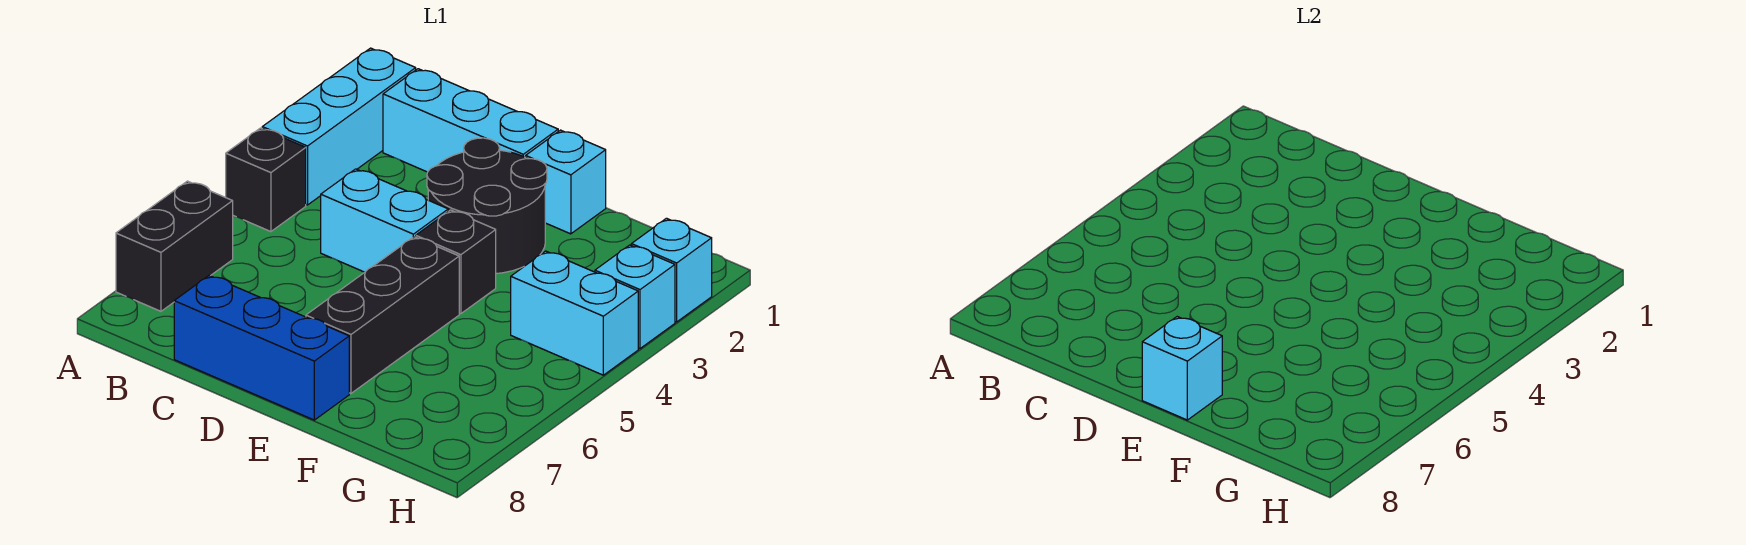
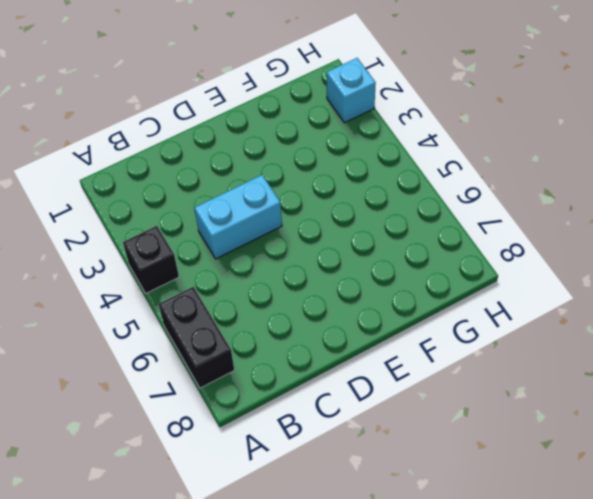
none -> cyan brick A1:A3 level 1
none -> cyan brick B1:D1 level 1
none -> blue brick C8:E8 level 1

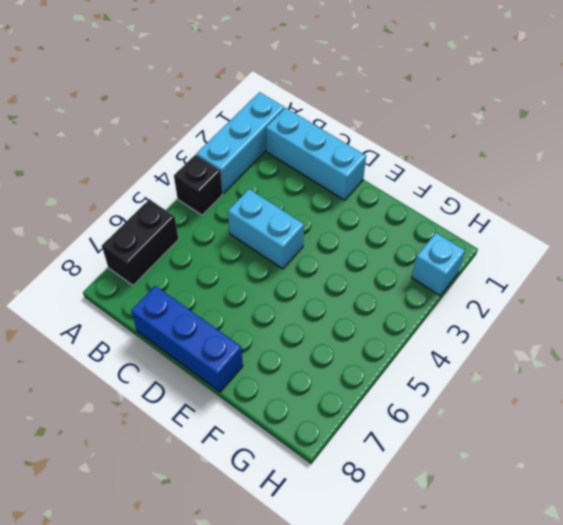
none -> black round brick D2:E3 level 1
none -> cyan brick E1 level 1
none -> black brick E4 level 1

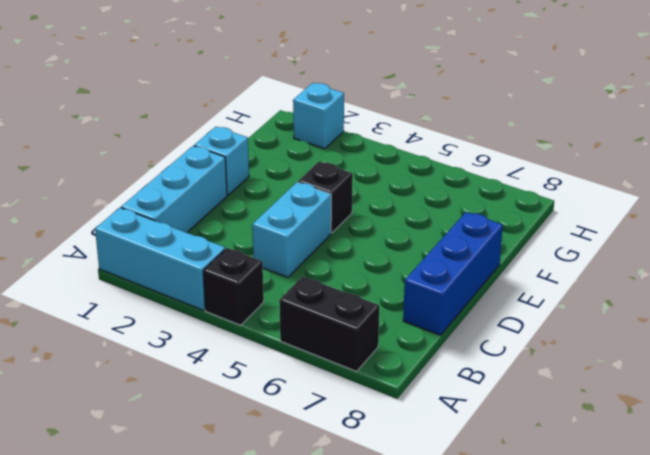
none -> black round brick D2:E3 level 1
none -> black brick E5:E7 level 1
none -> cyan brick G4:H4 level 1

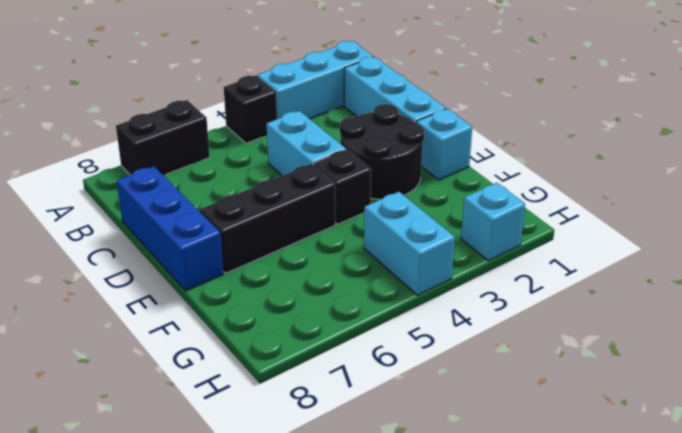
none -> cyan brick H3 level 1
none -> cyan brick E8 level 2

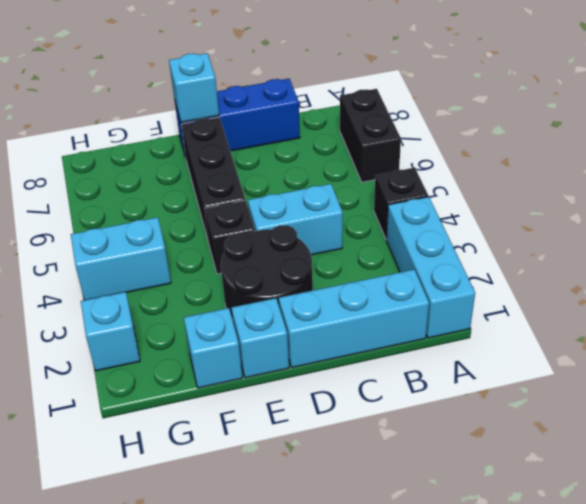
cyan brick F1 level 1 -> cyan brick H3 level 1

